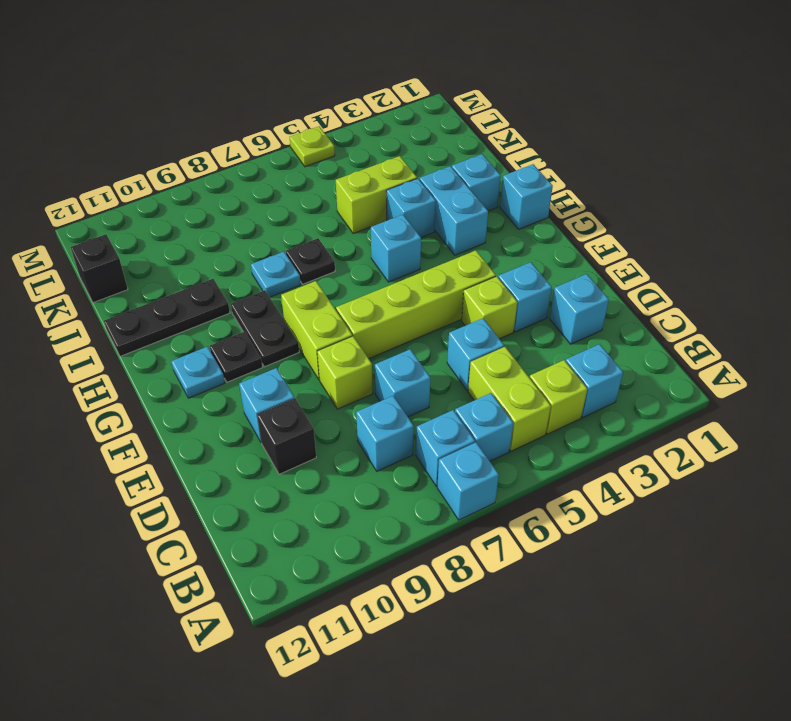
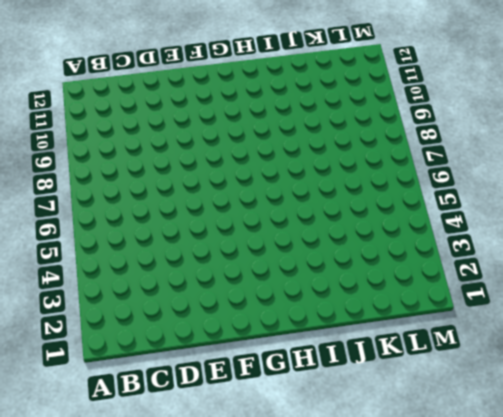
none -> cyan brick A7 level 1
none -> cyan brick B3 level 1
none -> lime brick B4 level 1
none -> lime brick B5:C5 level 1

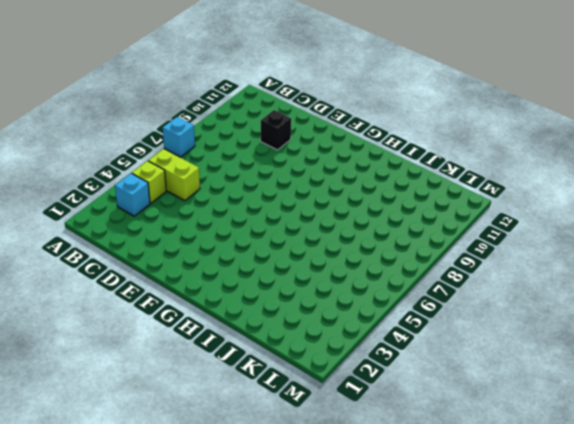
none -> cyan brick B6 level 1
none -> cyan brick B7 level 1
none -> cyan brick C8 level 1
none -> cyan brick D2 level 1

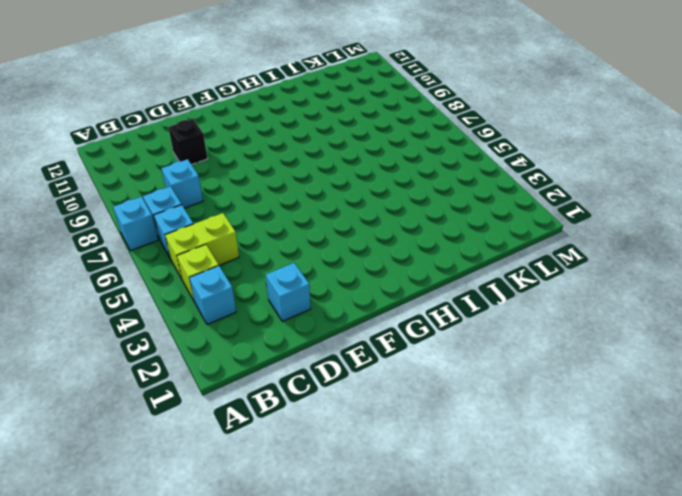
none -> cyan brick D5 level 1
none -> cyan brick D7 level 1
none -> cyan brick E3 level 1
none -> lime brick E4 level 1

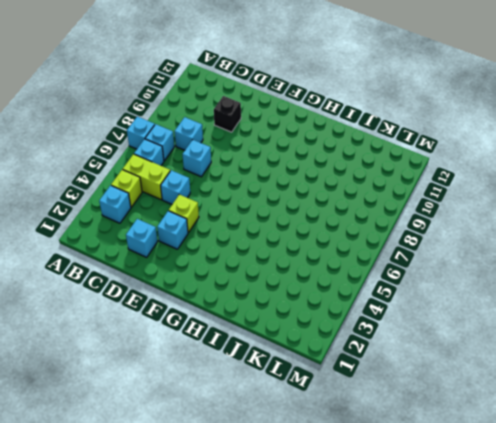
none -> lime brick E8 level 1
none -> cyan brick E10 level 1
none -> lime brick F4:F7 level 1
none -> lime brick F8:G8 level 1

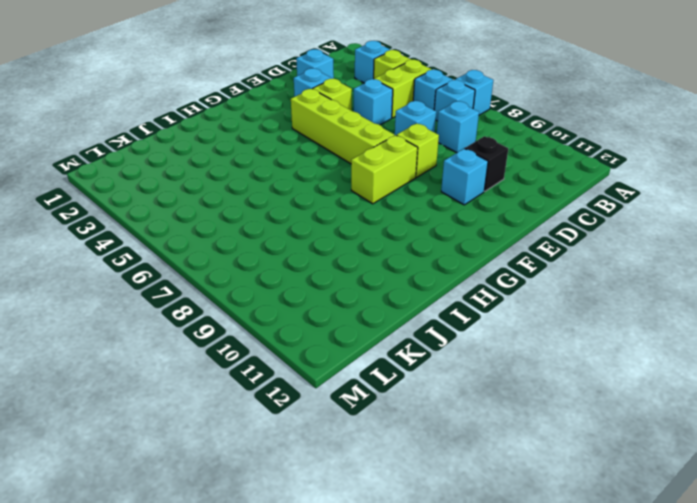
none -> black plate G9:H9 level 1
none -> black plate G10 level 1
none -> cyan plate G11 level 1
none -> cyan brick H1 level 1

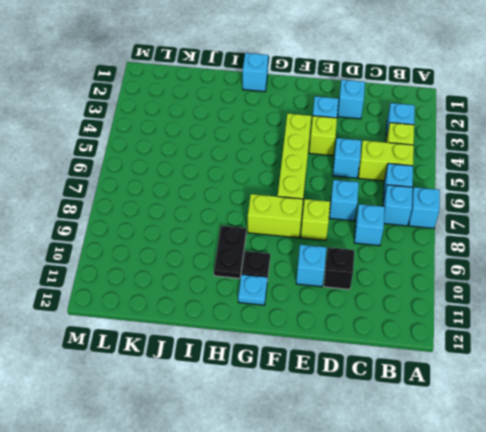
black plate H9:H10 level 1 -> black plate G9:H9 level 1
none -> cyan brick H3:I3 level 1
none -> cyan brick H5 level 1
none -> cyan brick I2 level 1
none -> cyan brick I4 level 1

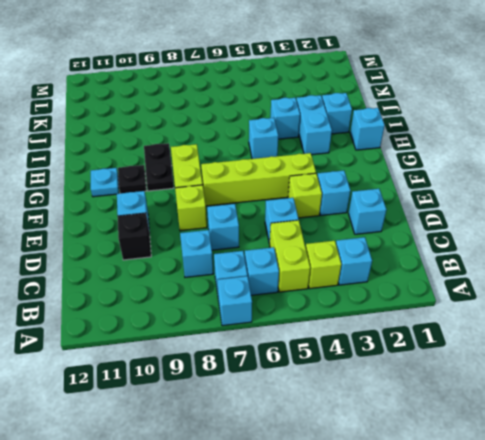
none -> black plate I7 level 1
none -> cyan plate I8 level 1
none -> black plate I10:I12 level 1
none -> lime brick J4:J5 level 1

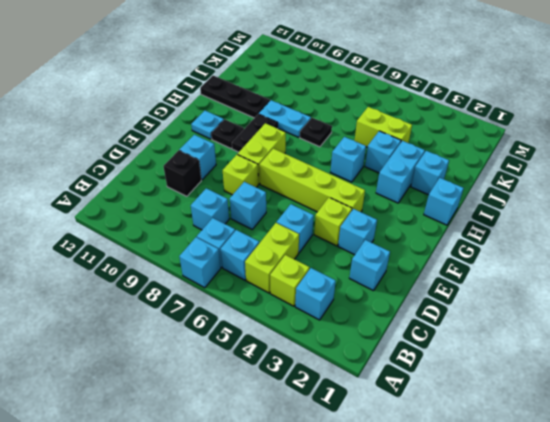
cyan plate I8:I9 level 1 -> cyan plate I8 level 1
none -> black brick K12 level 1
none -> lime plate M5 level 1

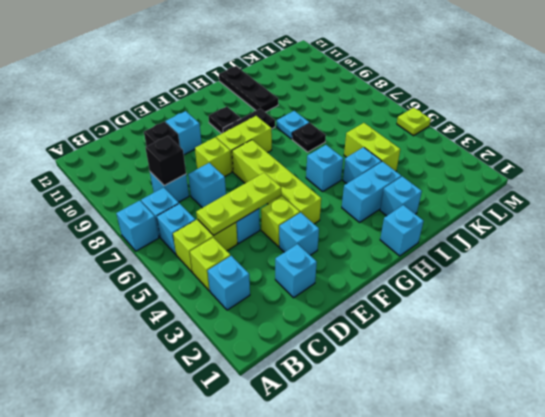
lime plate C5:E5 level 2 -> none
black brick C8 level 2 -> black brick K12 level 1
none -> cyan plate G11 level 1

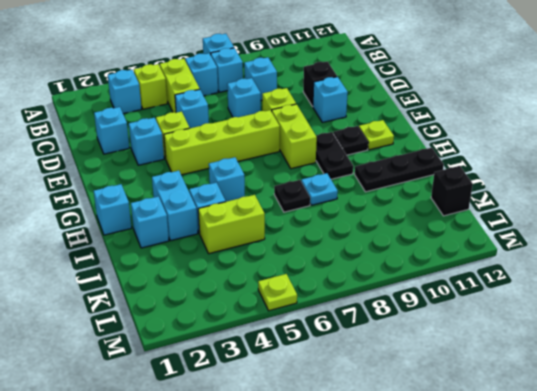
lime plate G11 level 1 -> cyan plate G11 level 1

